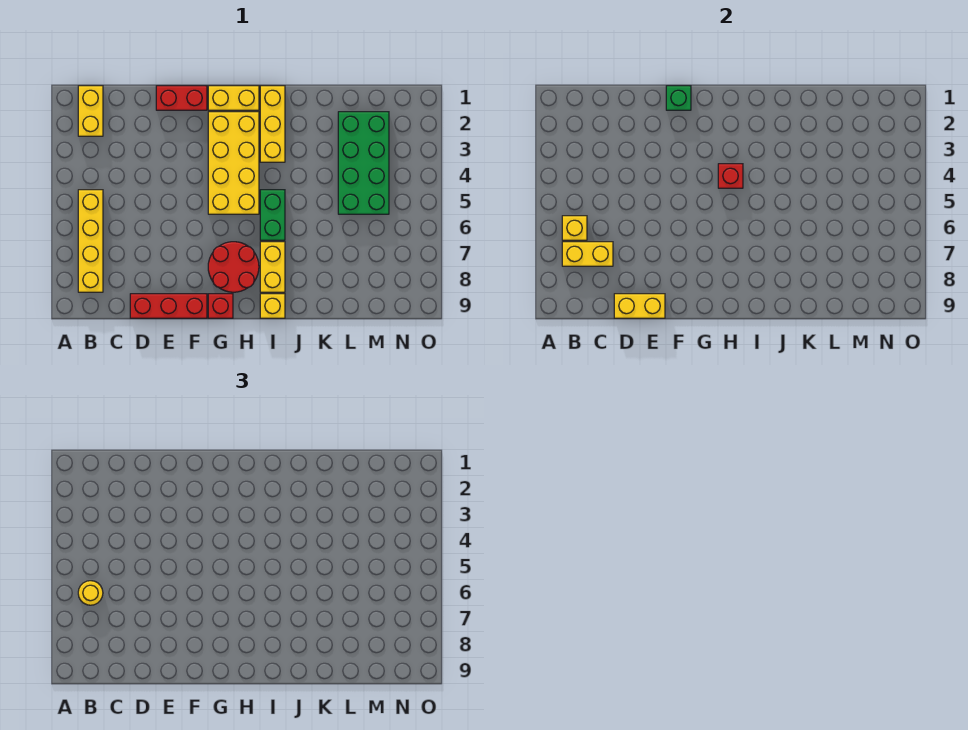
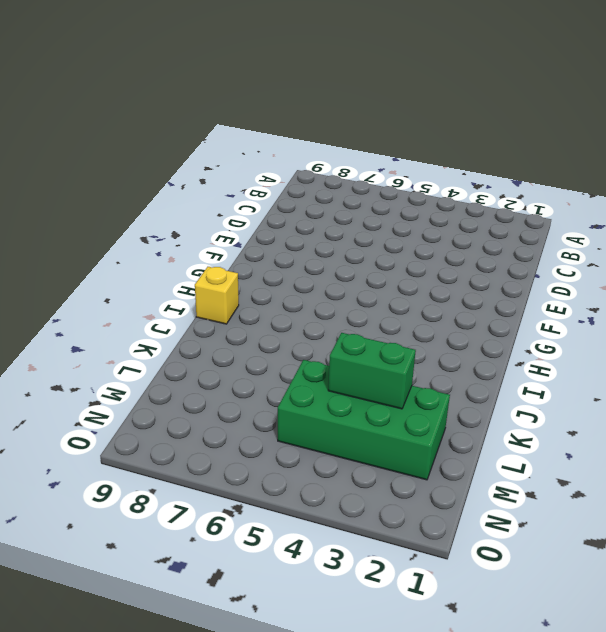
green brick L3:L4 level 2 -> green brick I5:I6 level 1
none -> yellow brick B1:B2 level 1
none -> yellow brick B5:B8 level 1
none -> red brick D9:F9 level 1

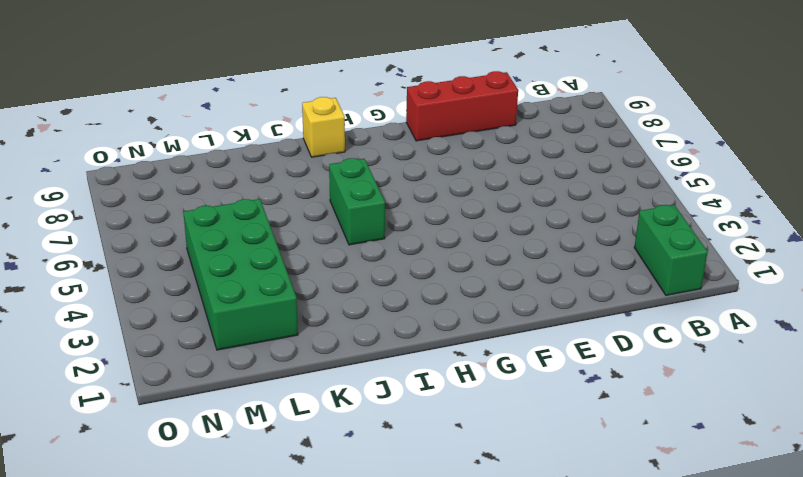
green brick B1:B2 level 1 -> yellow brick B1:B2 level 1
none -> yellow brick B5:B8 level 1
none -> red brick E1:F1 level 1
none -> yellow brick G1:H1 level 1

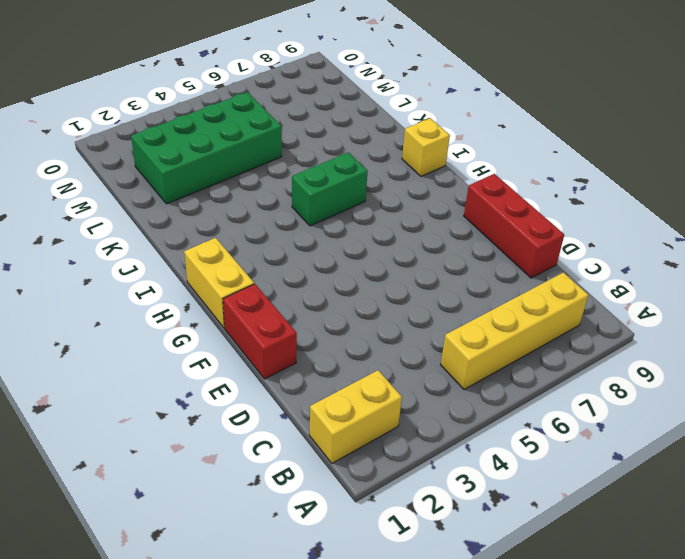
none -> yellow brick G2:H5 level 1
none -> red round brick G7:H8 level 1
none -> red brick G9 level 1

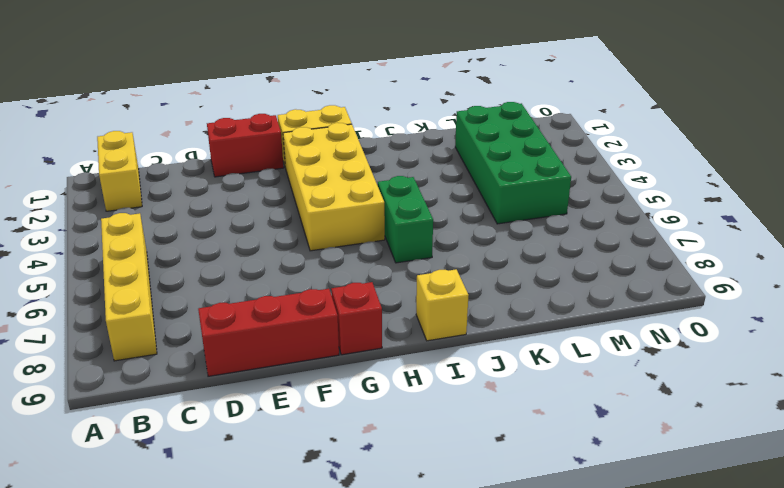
none -> red round brick G7:H8 level 1
none -> yellow brick I1:I3 level 1
none -> yellow brick I7:I8 level 1

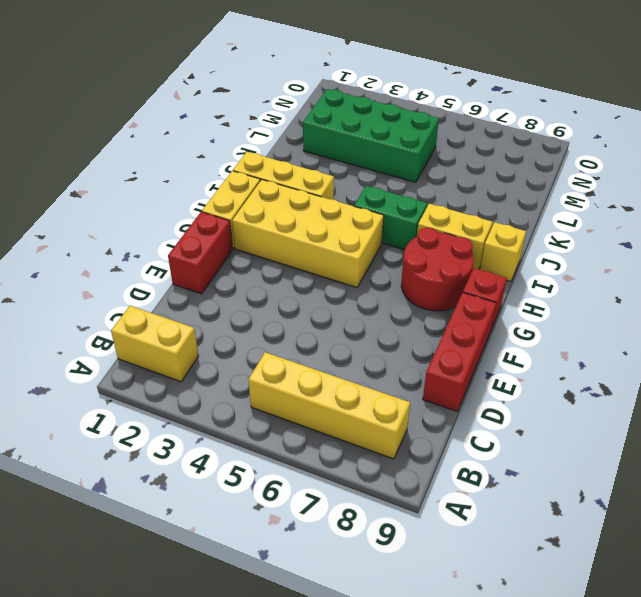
none -> yellow brick B6 level 2
none -> yellow brick B7:C7 level 2
none -> yellow brick D9:E9 level 2

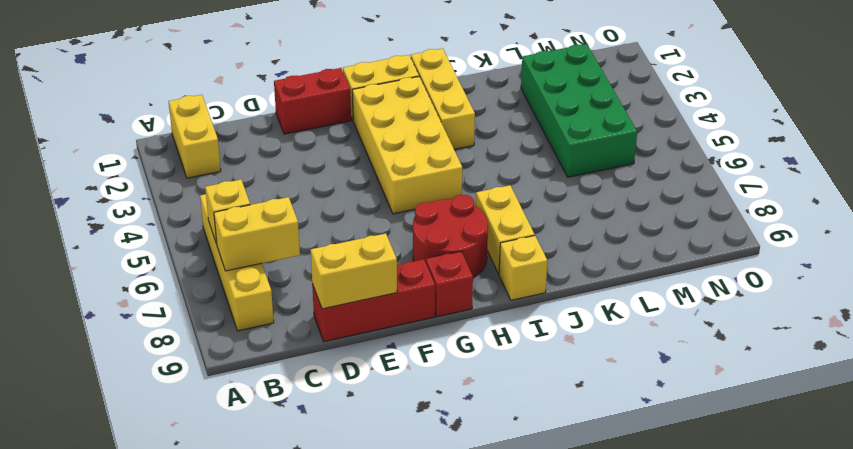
none -> green brick I5:I6 level 1
none -> green brick F1 level 2
none -> red brick H4 level 2

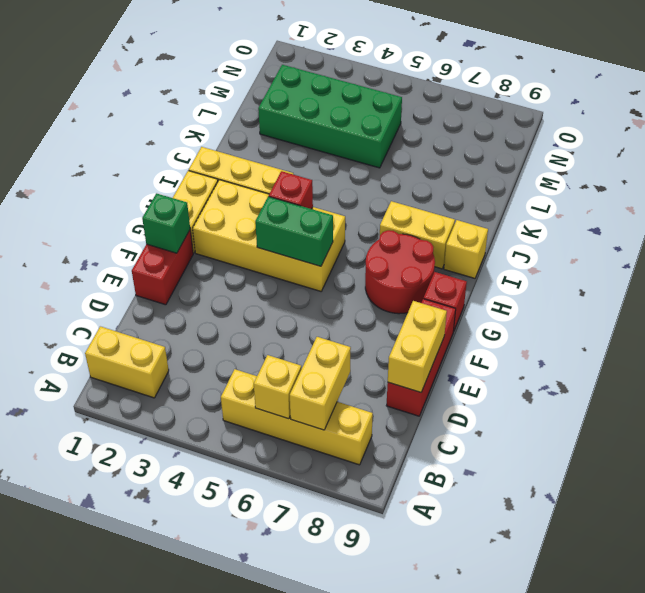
green brick G4:G5 level 2 -> green brick I5:I6 level 1
none -> yellow round brick B6 level 3

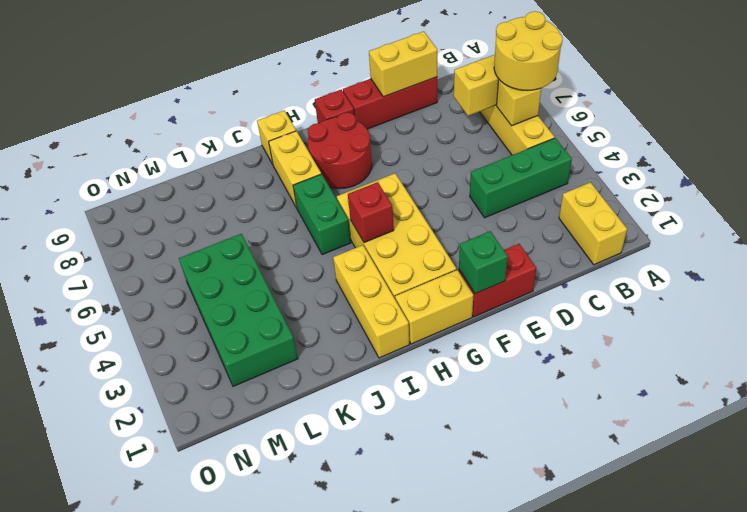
yellow round brick A6:B7 level 3 -> yellow round brick B6 level 3
green brick B4:D4 level 1 -> none

